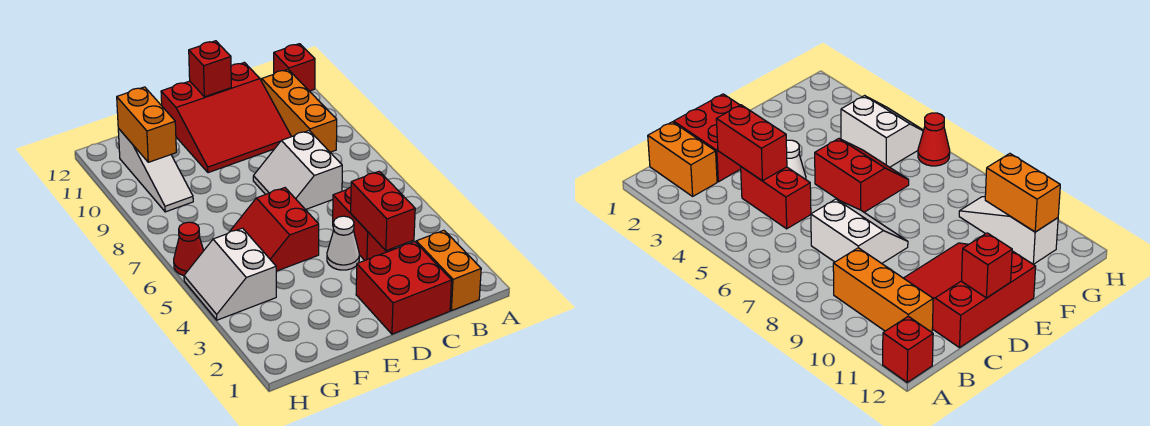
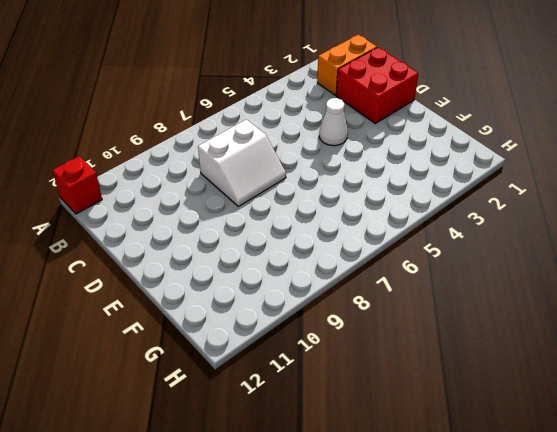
none -> orange brick B9:B11 level 1
none -> red brick C4:C5 level 1
none -> red slope C10:E12 level 1 top 12

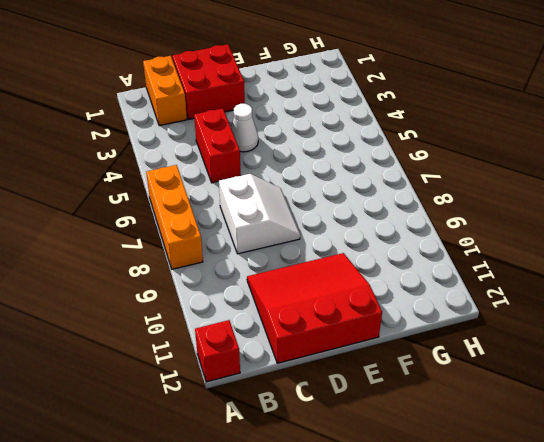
orange brick A6:A8 level 1 -> orange brick B9:B11 level 1
none -> red slope E5:F6 level 1 top E
none -> white slope G4:H5 level 1 top G
none -> white slope G9:G11 level 1 top 11

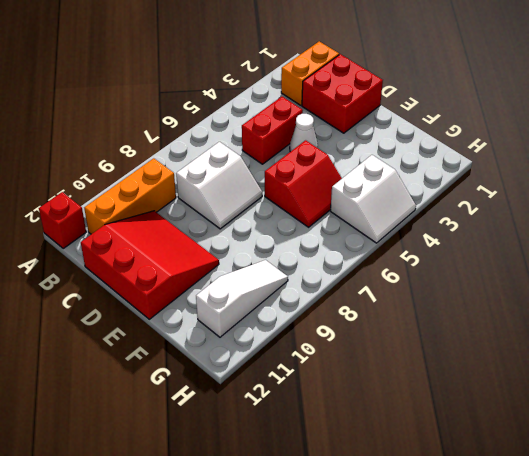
none -> red cone H6 level 1
none -> red brick C3:C4 level 2
none -> red brick D12 level 2

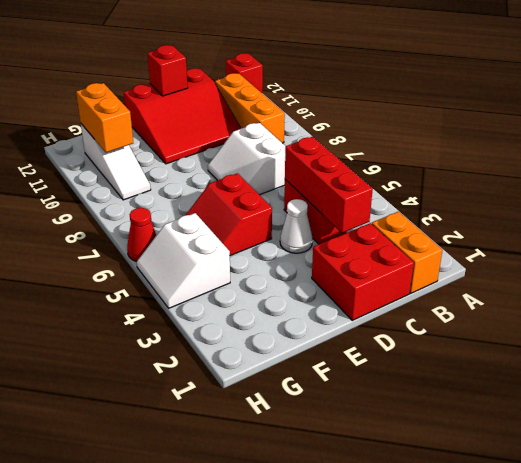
red brick C3:C5 level 2 -> red brick C3:C4 level 2

